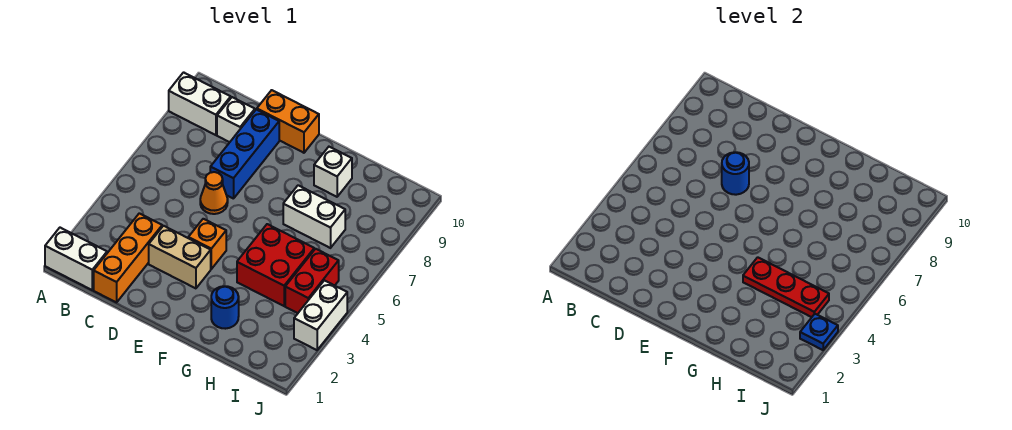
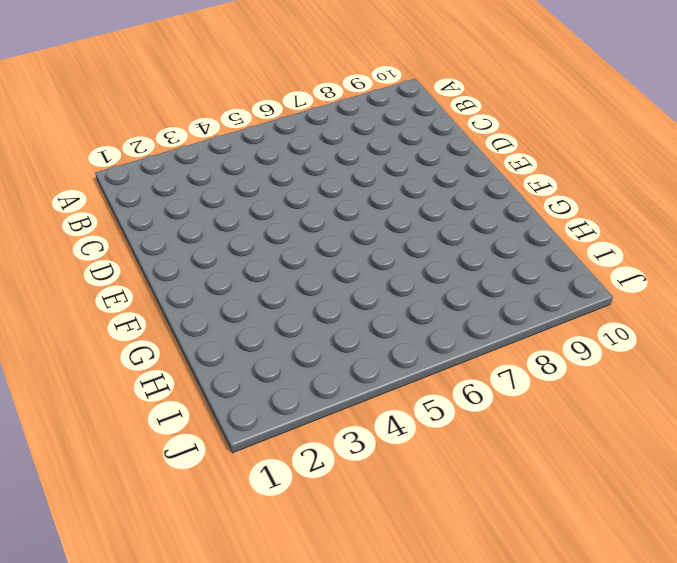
none -> white brick A1:B1 level 1
none -> white brick A9:B9 level 1
none -> orange brick C1:C3 level 1

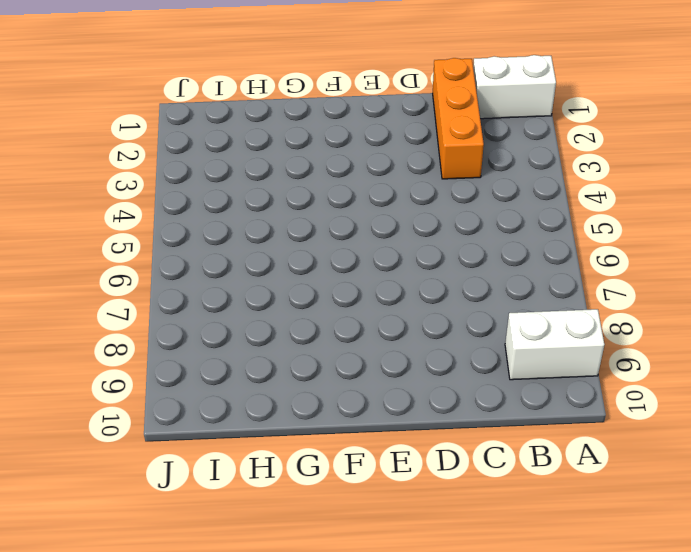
none -> white brick C9 level 1
none -> tan brick D3:E3 level 1
none -> orange cone D6 level 1

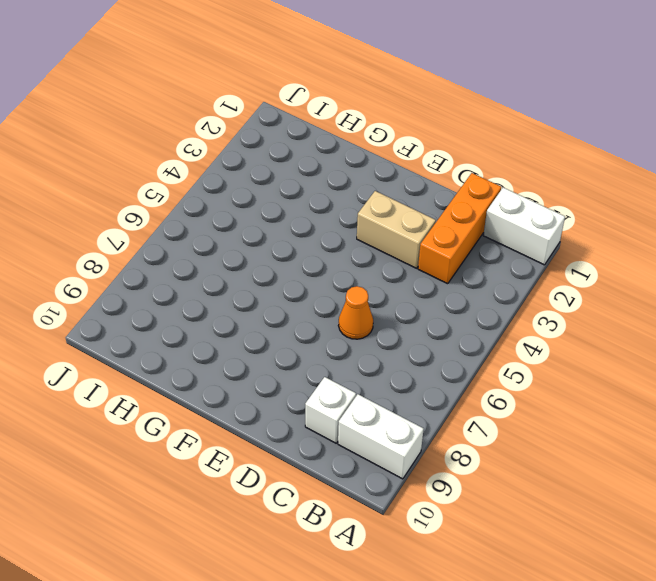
none -> blue brick D7:D9 level 1
none -> orange brick D10:E10 level 1
none -> orange brick E4 level 1

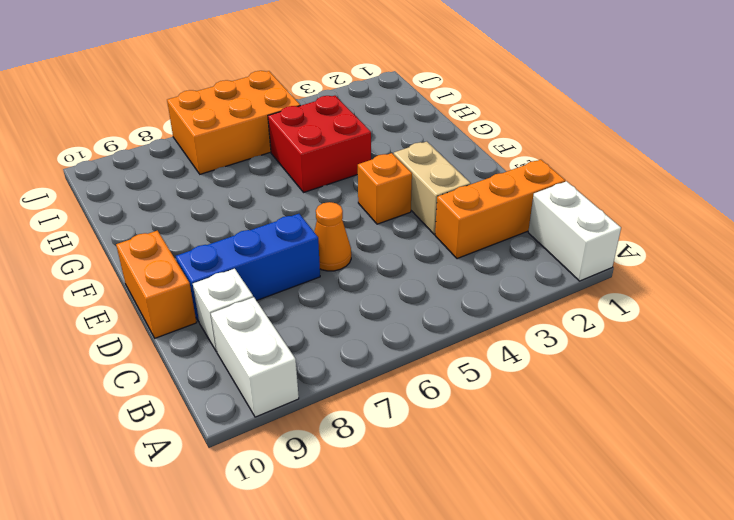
orange brick I5:J7 level 1 -> red brick I4:I5 level 1
none -> blue round brick G2 level 1
none -> white brick G7:H7 level 1
none -> white brick G9 level 1

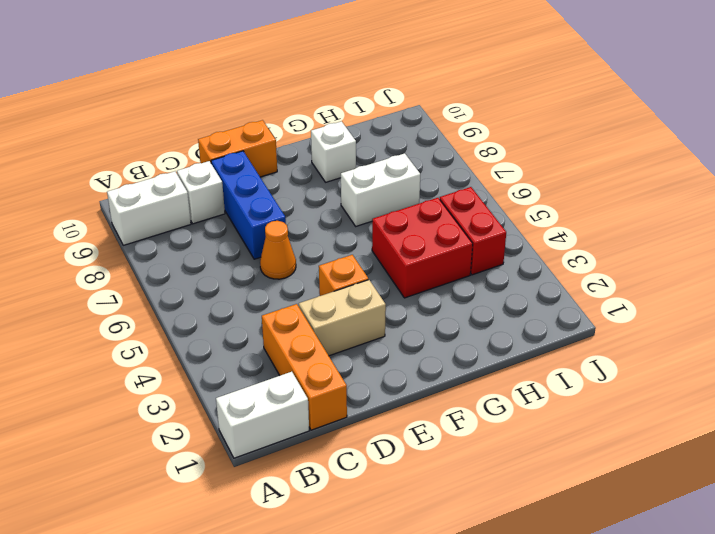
none -> blue round brick G2 level 1
none -> white brick J3:J4 level 1
none -> blue round brick D7 level 2

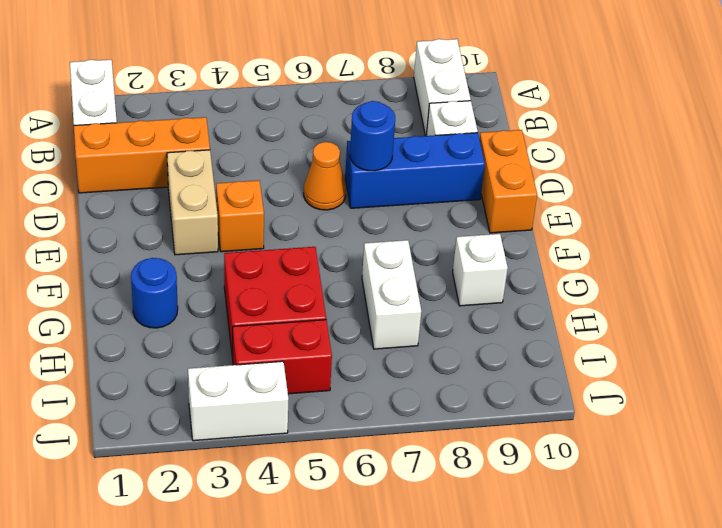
none -> red plate G4:I4 level 2
none -> blue plate J3 level 2

